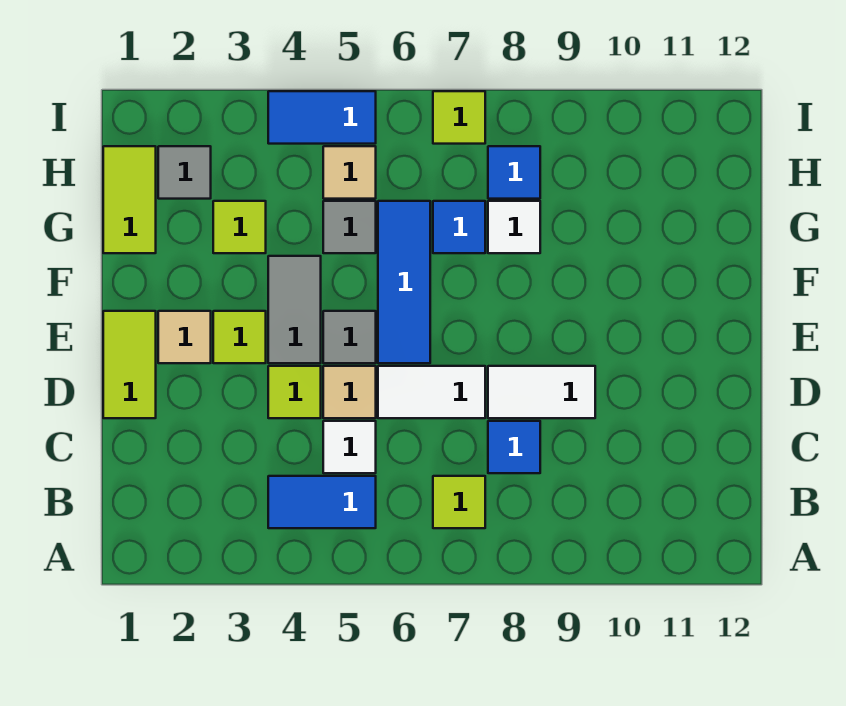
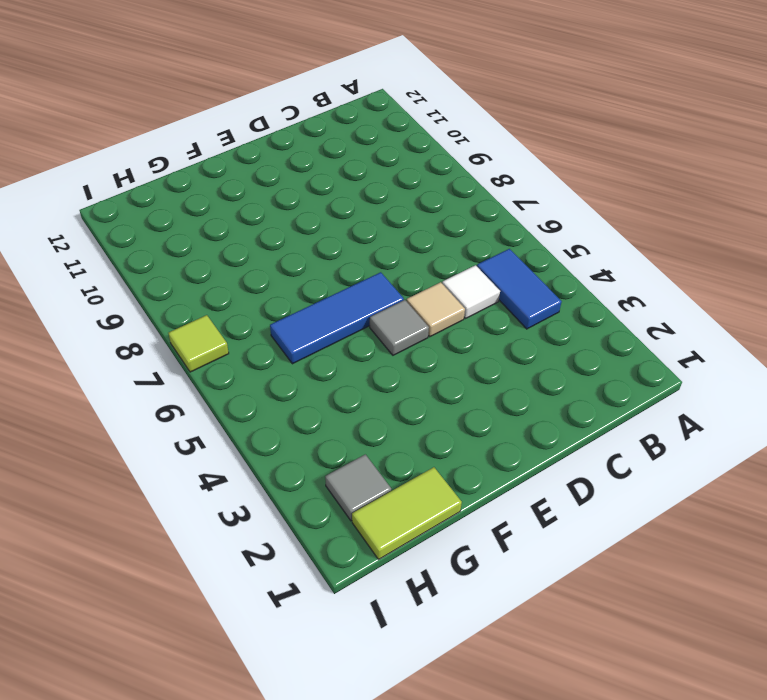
none -> lime tile B7 level 1
none -> blue tile C8 level 1
none -> lime tile D1:E1 level 1

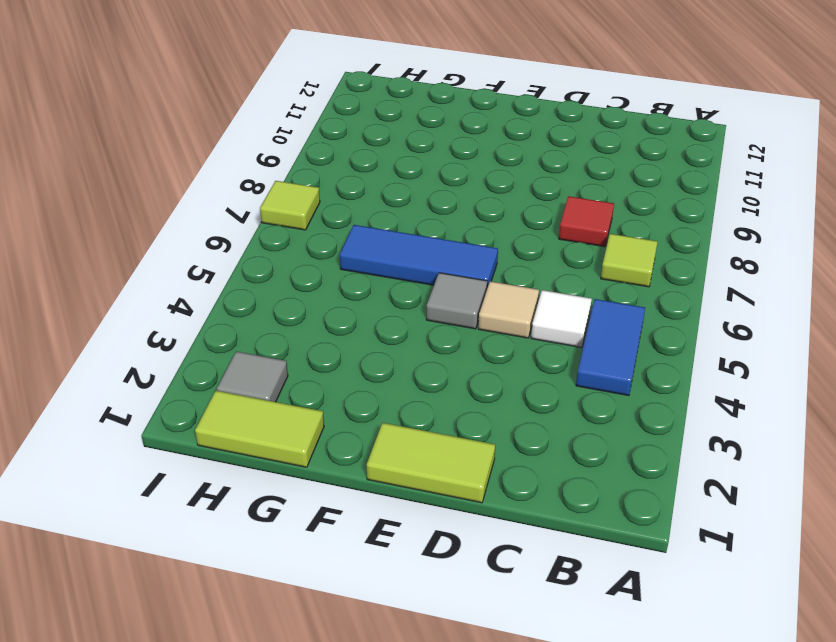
red tile C8 level 1 -> blue tile C8 level 1
none -> lime tile D4 level 1
none -> white tile D6:D7 level 1
none -> white tile D8:D9 level 1

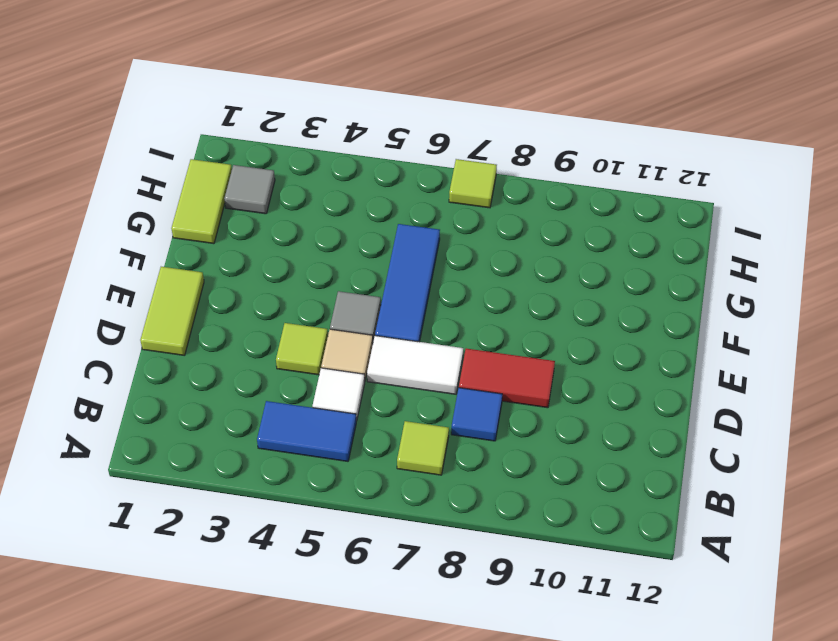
red tile D8:D9 level 1 -> white tile D8:D9 level 1
none -> tan tile E2 level 1
none -> lime tile E3 level 1
none -> grey tile E4:F4 level 1

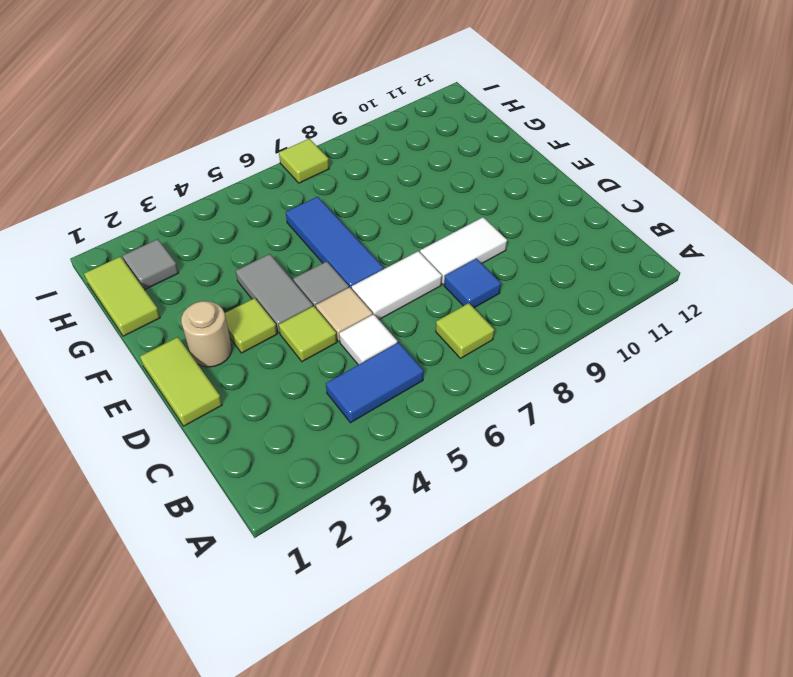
tan round brick E2 level 1 -> tan tile E2 level 1
none -> lime tile G3 level 1
none -> grey tile G5 level 1
none -> blue tile G7 level 1

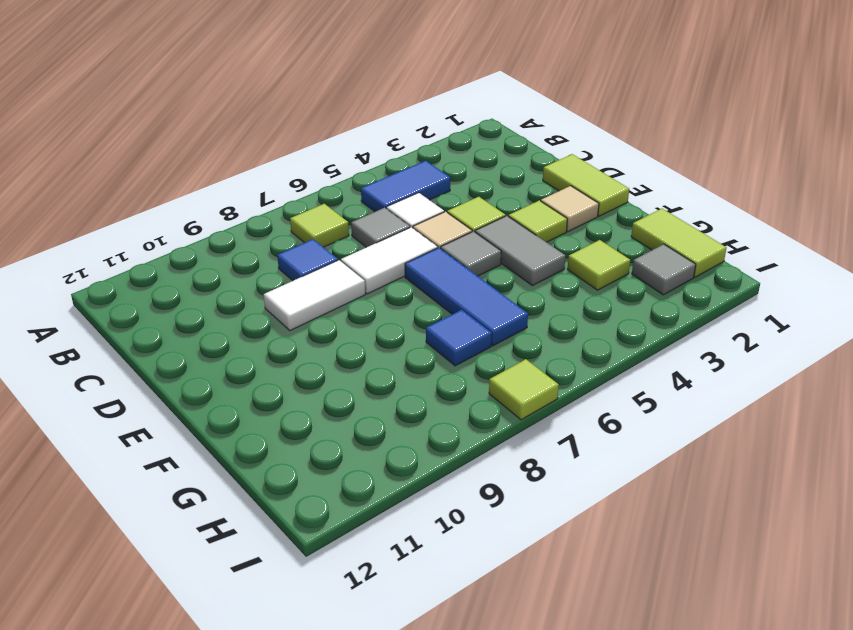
grey tile C6 level 1 -> grey tile G5 level 1
none -> white tile G8 level 1
none -> tan tile H5 level 1
none -> blue tile H8 level 1

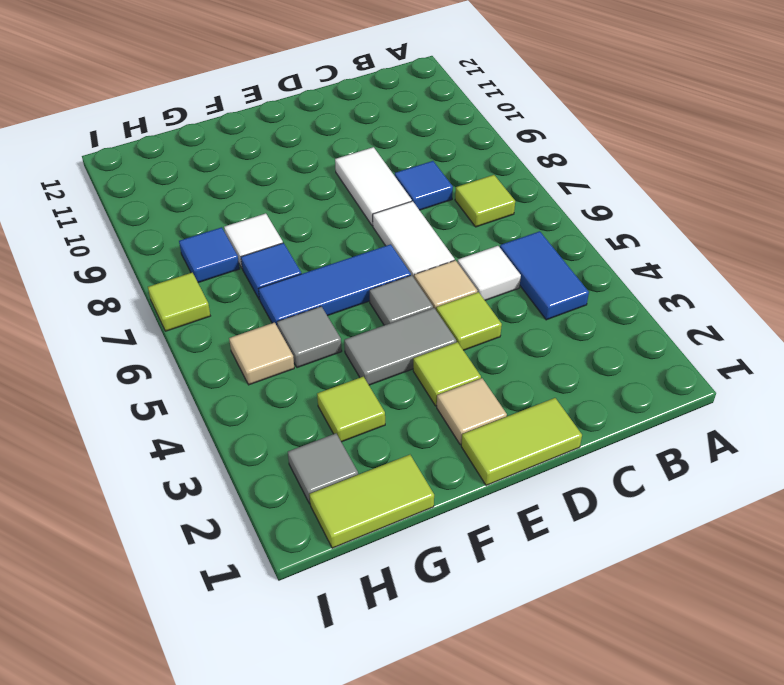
none -> blue tile I4:I5 level 1

